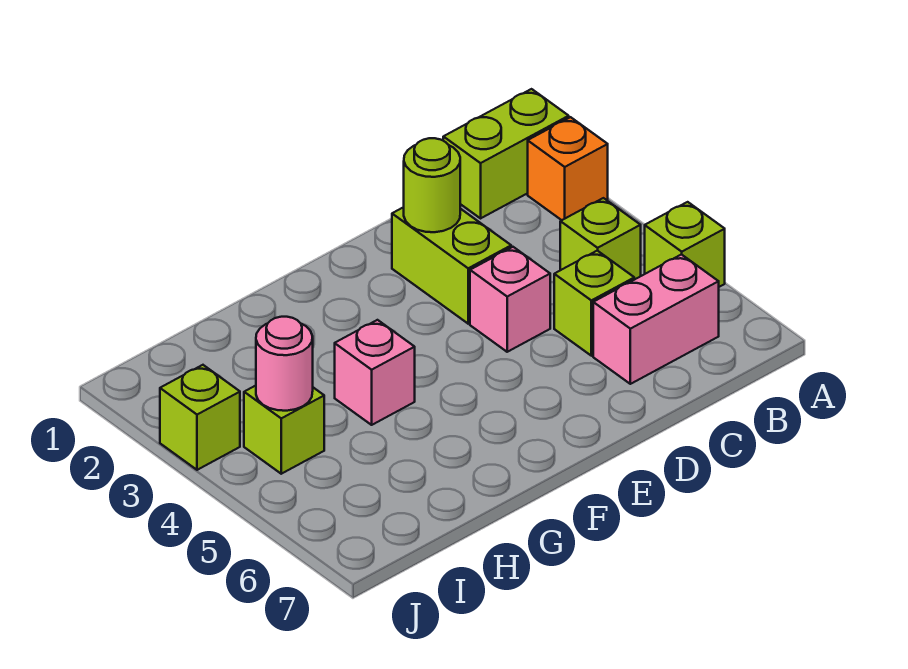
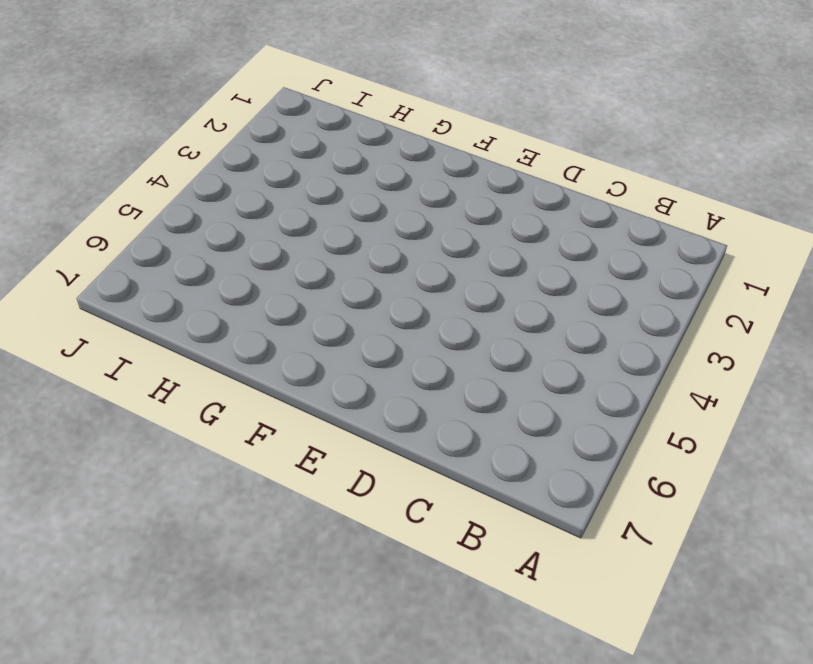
none -> lime brick A1:B1 level 1
none -> orange brick A2 level 1
none -> lime brick A5 level 1

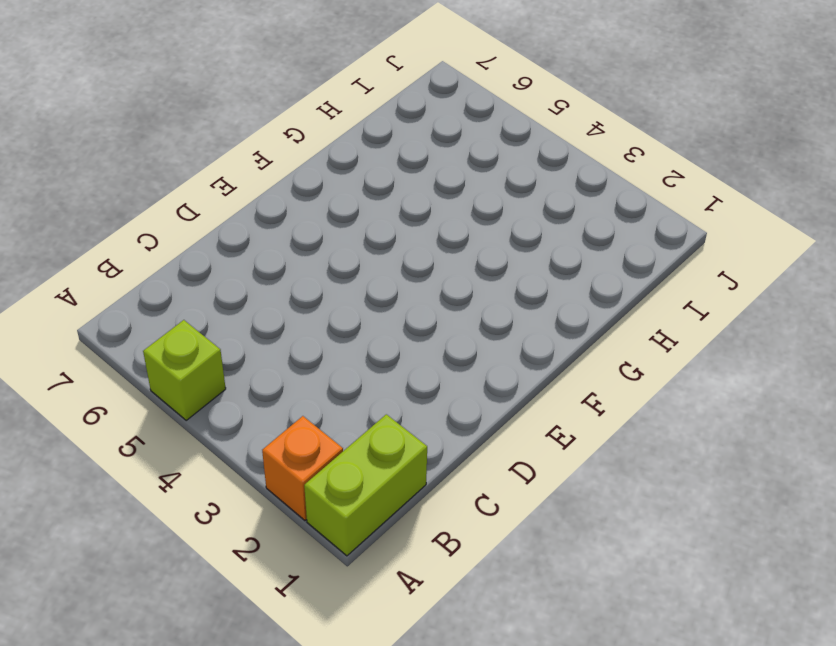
none -> lime brick B4 level 1
none -> pink brick B6:C6 level 1
none -> lime brick C5 level 1

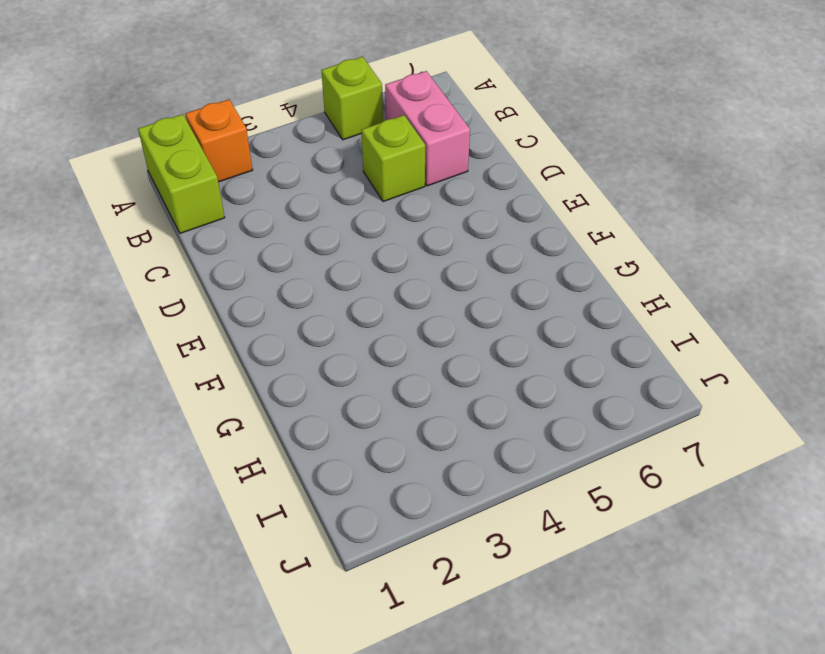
none -> lime brick B4 level 1
none -> lime brick D2:D3 level 1
none -> pink brick D4 level 1

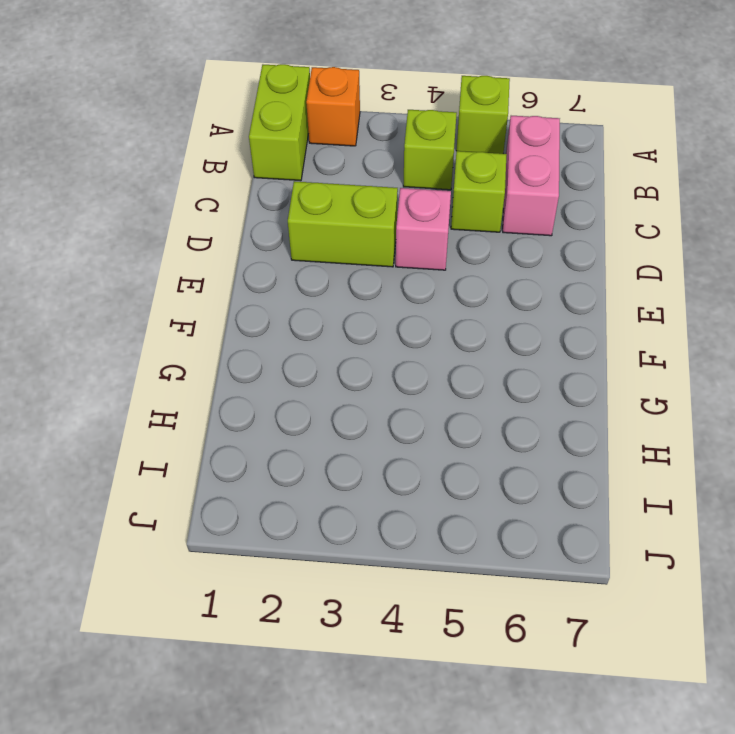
none -> pink brick G4 level 1
none -> lime brick I4 level 1
none -> lime brick J3 level 1

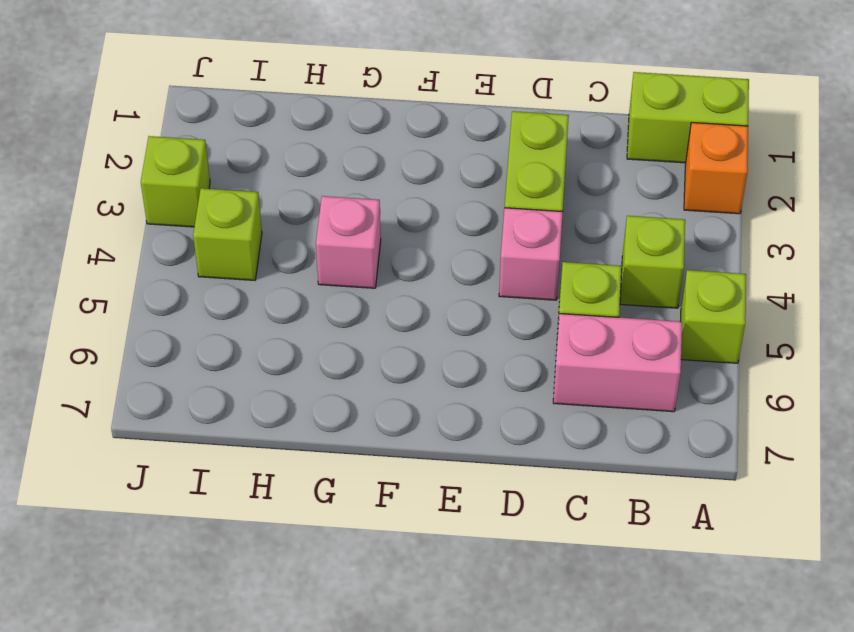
none -> lime round brick D2 level 2
none -> pink round brick I4 level 2

